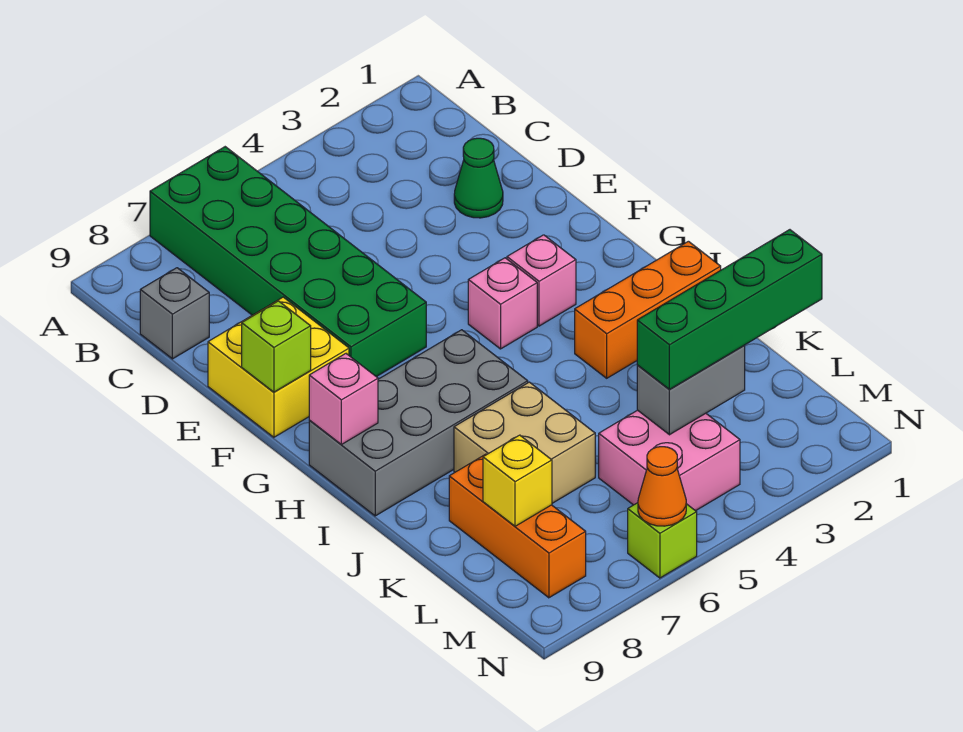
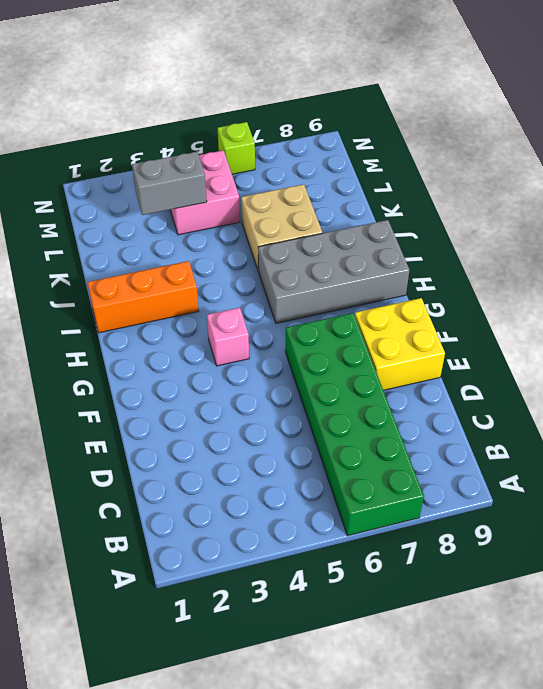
none -> grey brick C9 level 1
none -> green cone D2 level 1
none -> pink brick G3 level 1

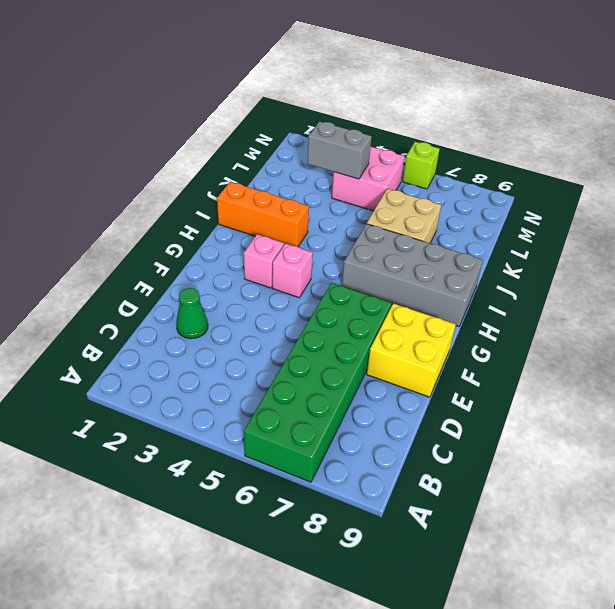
none -> grey brick C9 level 1
none -> orange brick K8:M8 level 1
none -> lime brick F9 level 2

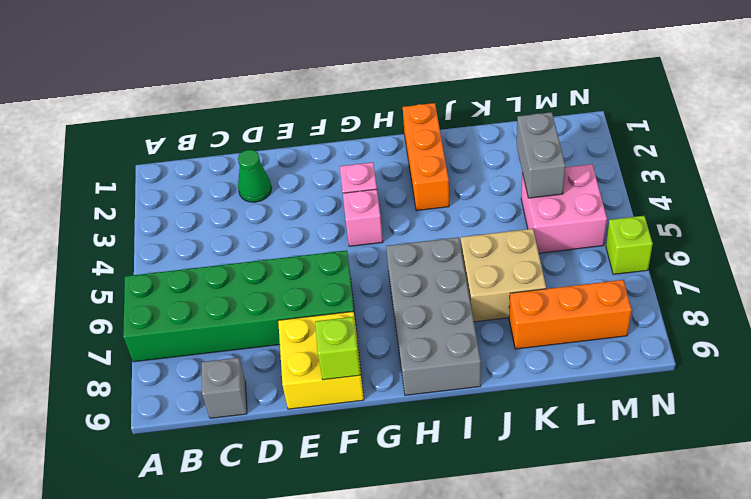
none -> pink brick H9 level 2
none -> yellow brick L8 level 2
none -> orange cone N6 level 2

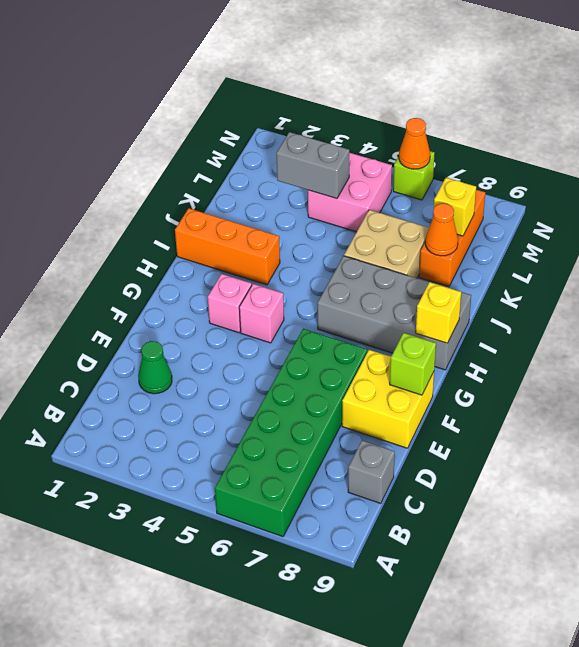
yellow brick H9 level 2 -> pink brick H9 level 2
orange cone K8 level 2 -> none
none -> green brick L1:L4 level 3

